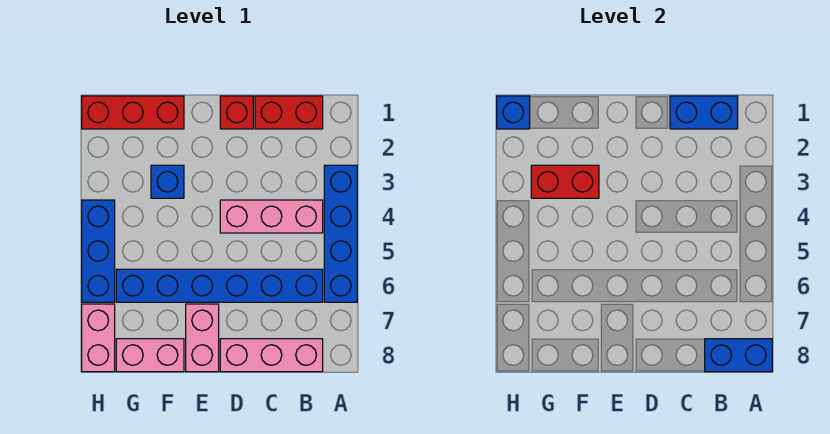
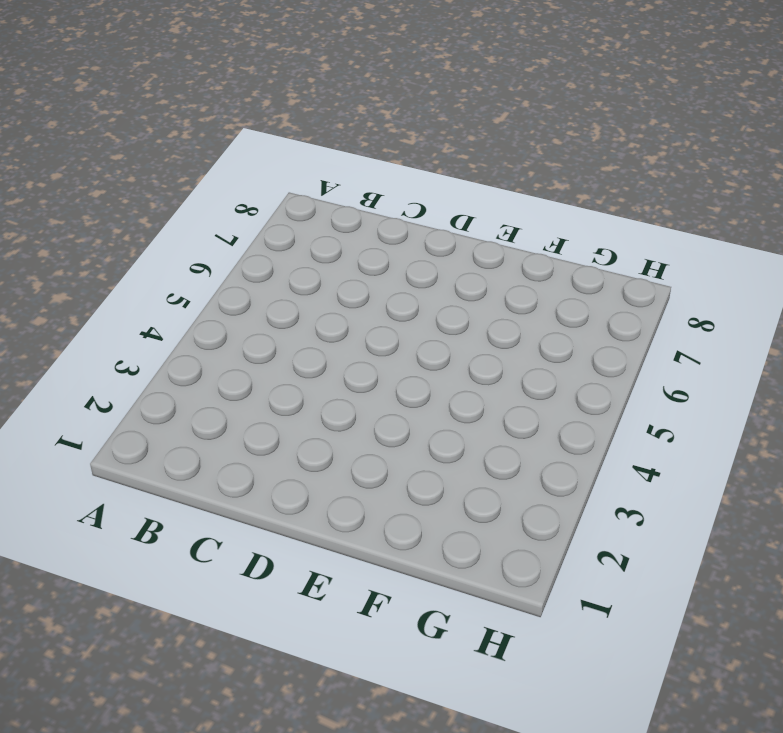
none -> blue brick A3:A6 level 1
none -> red brick B1:C1 level 1
none -> pink brick B4:D4 level 1

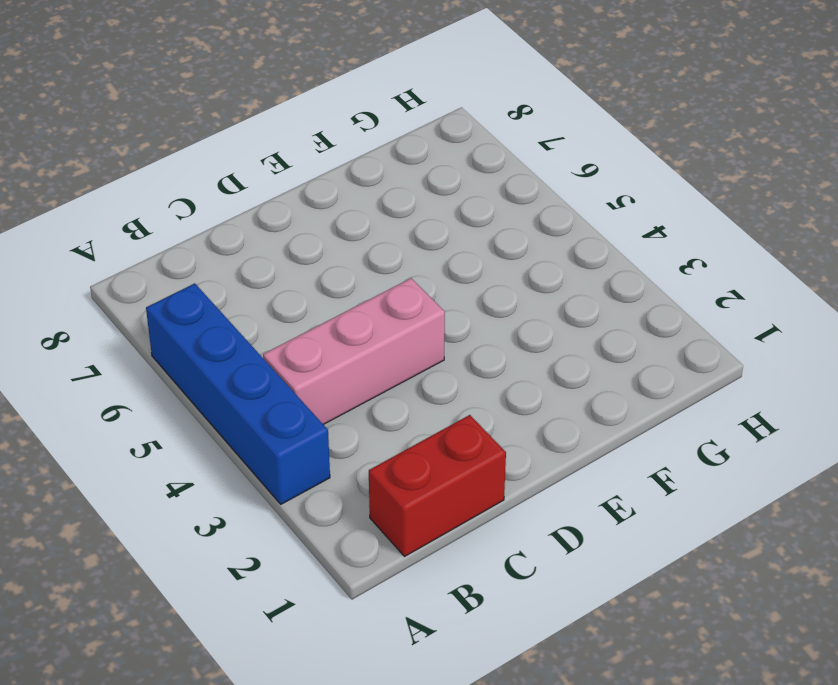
none -> blue brick B6:G6 level 1
none -> pink brick B8:D8 level 1
none -> red brick D1 level 1

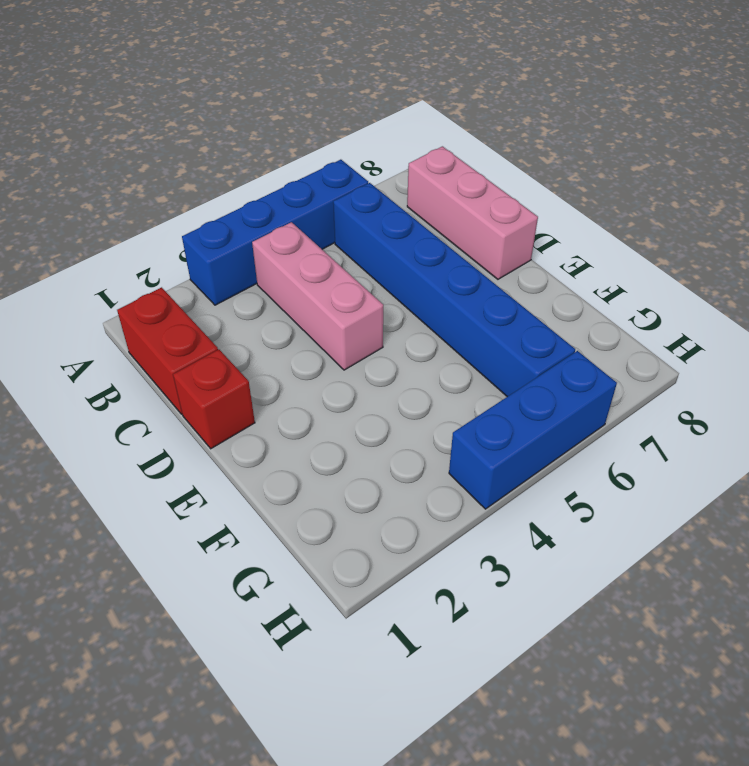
none -> pink brick E7:E8 level 1
none -> red brick F1:H1 level 1
none -> blue brick F3 level 1

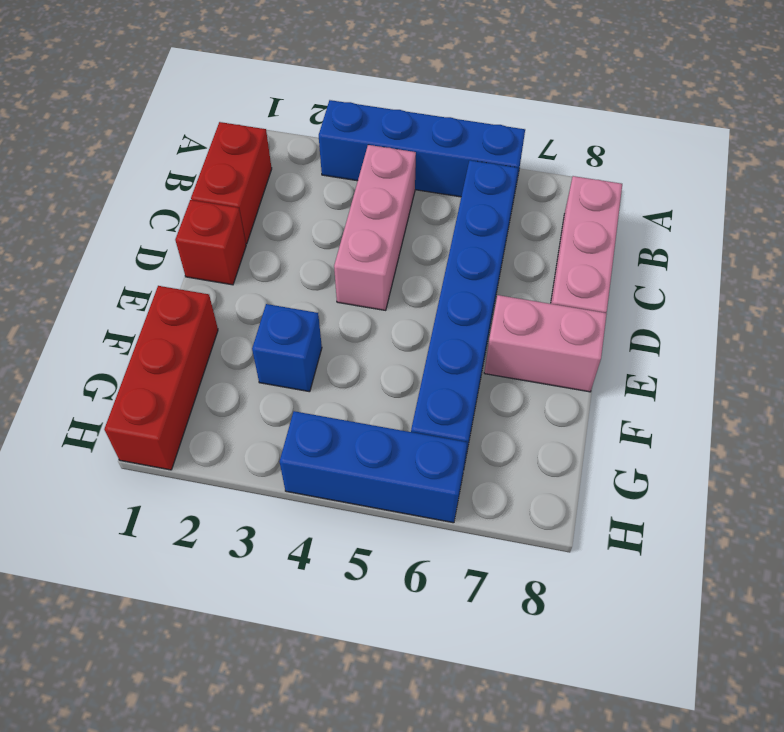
none -> pink brick F8:G8 level 1
none -> pink brick H7:H8 level 1
none -> blue brick A8:B8 level 2

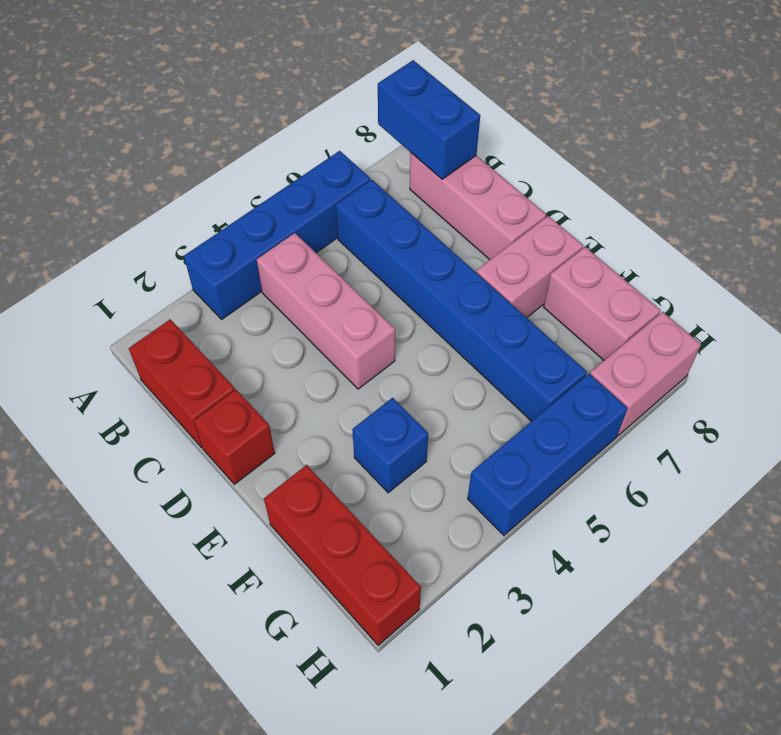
none -> blue brick B1:C1 level 2
none -> red brick F3:G3 level 2
none -> blue brick H1 level 2

